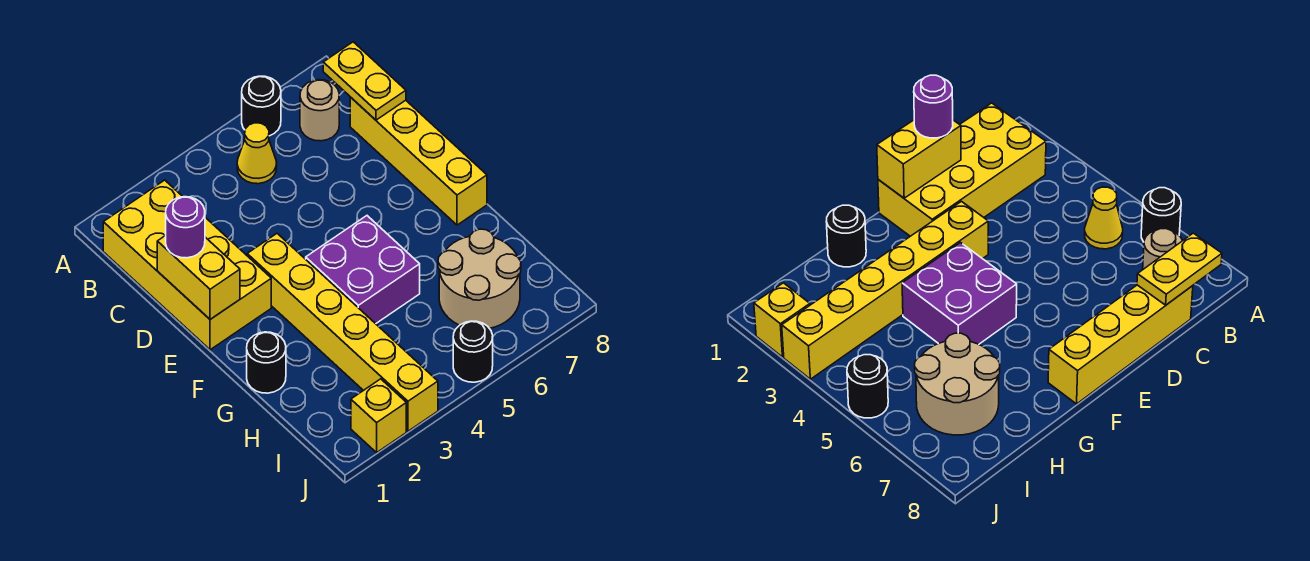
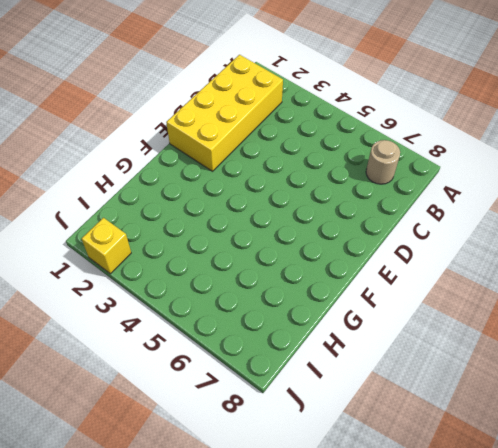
none -> black round brick A6 level 1
none -> yellow cone B5 level 1
none -> yellow brick C8:F8 level 1

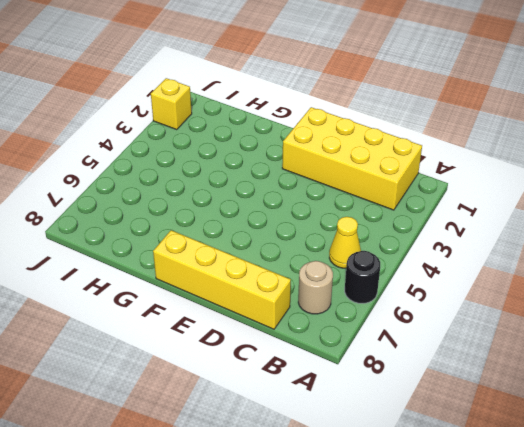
none -> yellow brick E3:J3 level 1
none -> purple brick F4:G5 level 1
none -> black round brick G1 level 1

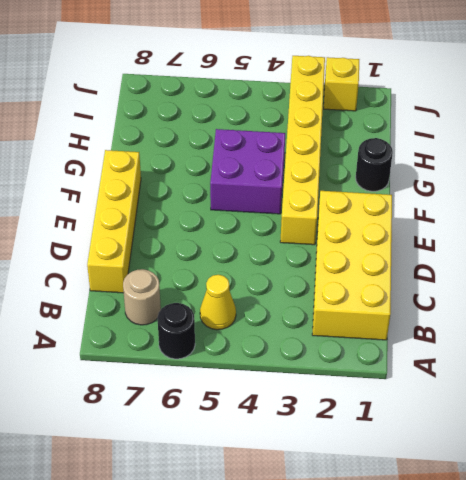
none -> tan round brick H6:I7 level 1
none -> black round brick J5 level 1
none -> yellow plate B8:C8 level 2

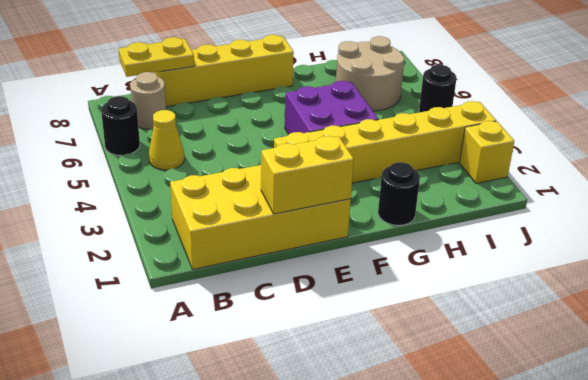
none -> purple round brick D1 level 3

